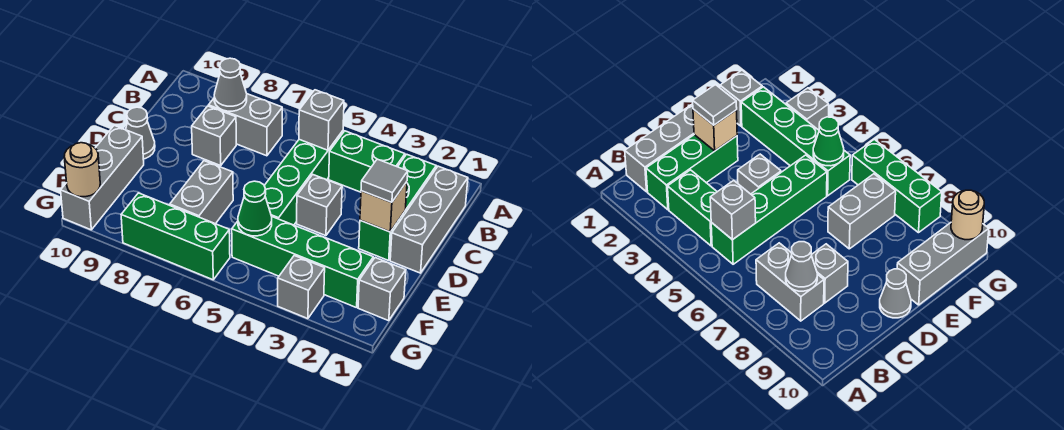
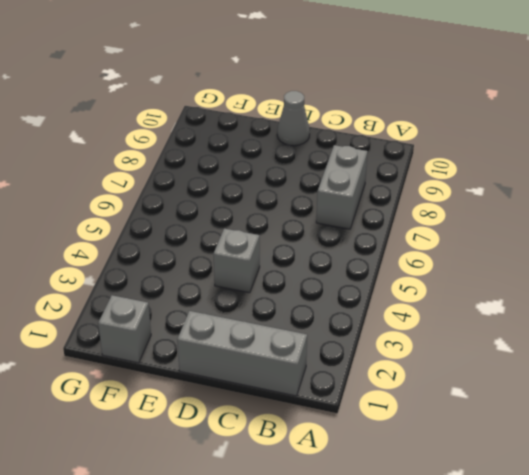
none -> green brick B2:D2 level 1
none -> green brick B3:B4 level 1
none -> green brick B5:E5 level 1

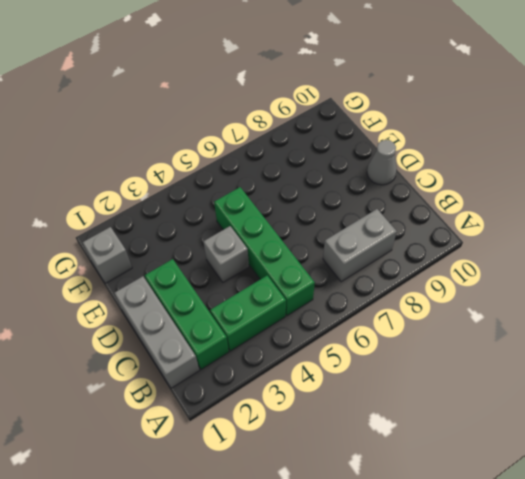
none -> grey brick C8 level 1
none -> grey brick E7:F7 level 1
none -> grey brick E10:G10 level 1

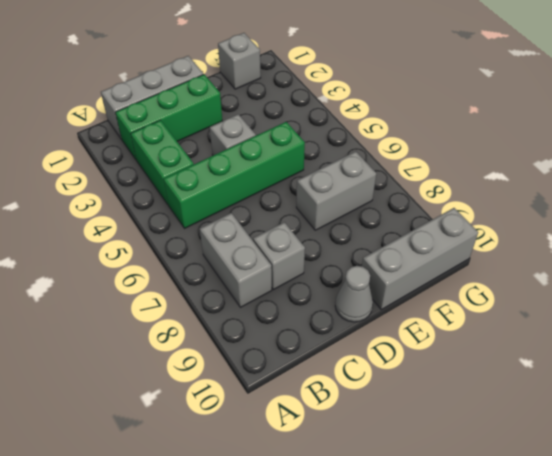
none -> green brick F2:F5 level 1
none -> grey brick G3 level 1
none -> green brick G6:G8 level 1

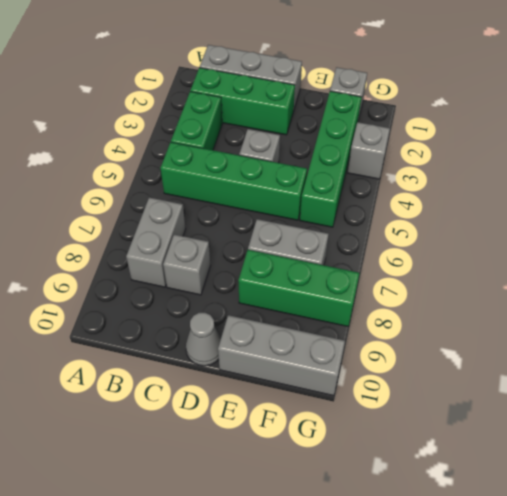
green brick E8:G8 level 1 -> green brick G6:G8 level 1
none -> grey brick B5 level 2
none -> grey cone B8 level 2
none -> tan brick D2 level 2

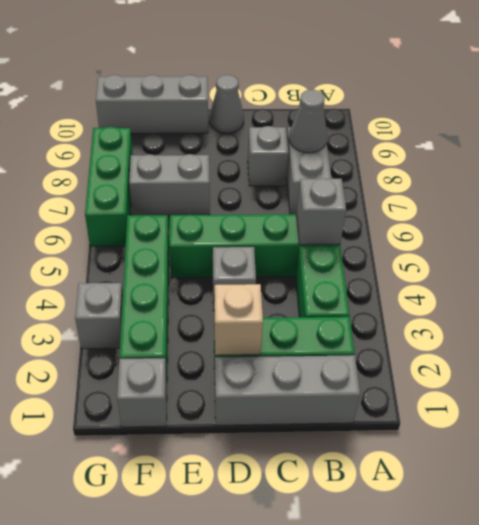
none -> green cone F5 level 2
none -> tan round brick G10 level 2
none -> grey tile D2 level 3

